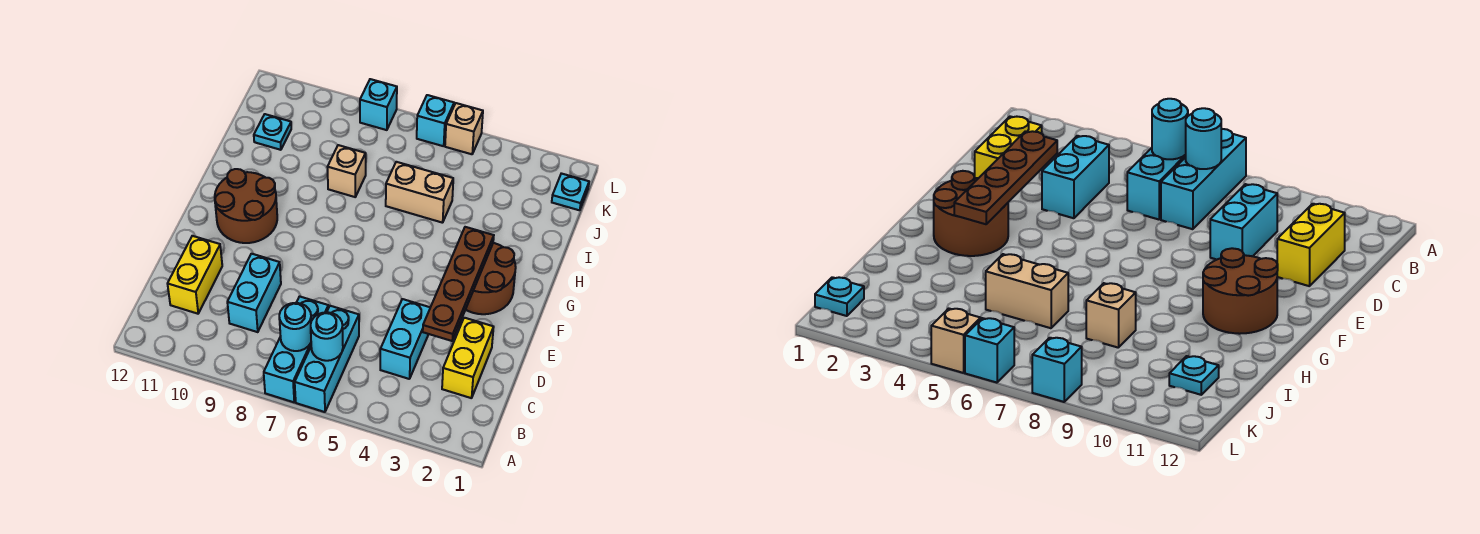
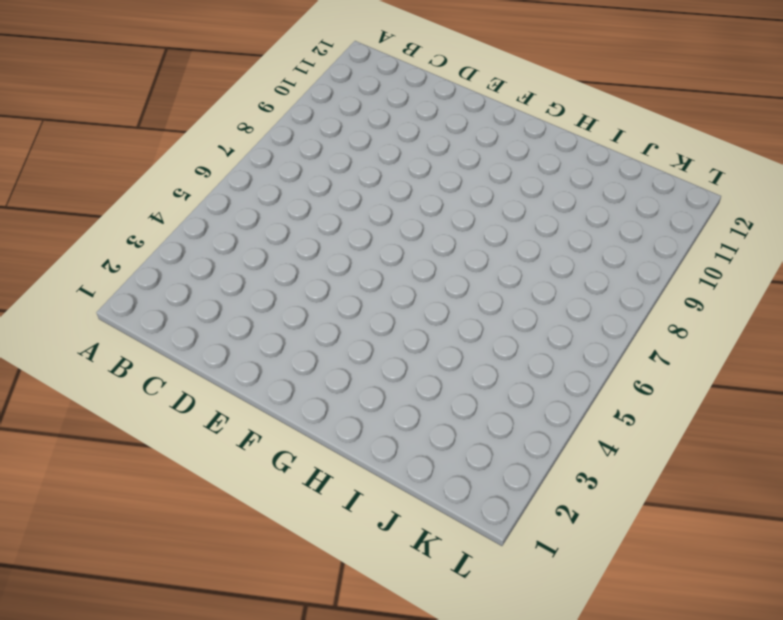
none -> cyan brick A6:C6 level 1
none -> cyan brick A7:C7 level 1
none -> yellow brick C2:D2 level 1

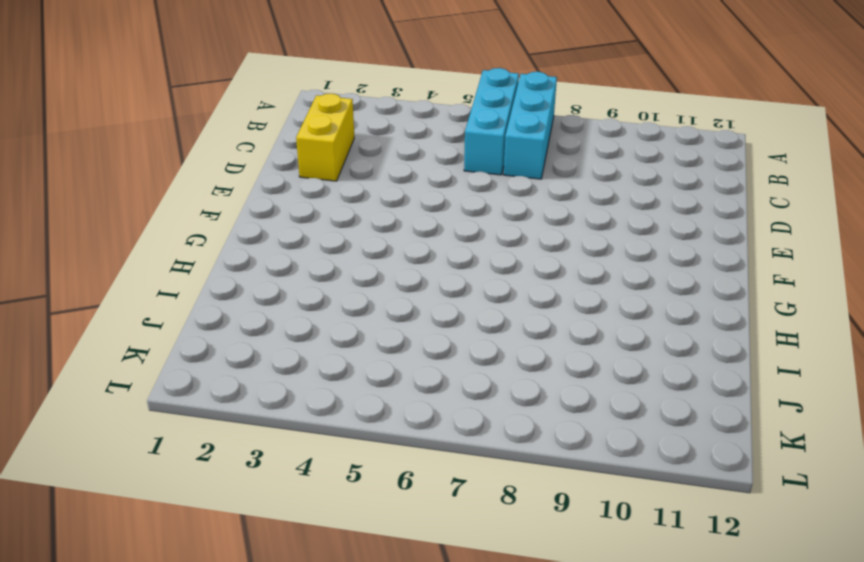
none -> cyan brick C4:D4 level 1
none -> cyan brick C9:D9 level 1
none -> yellow brick C11:D11 level 1

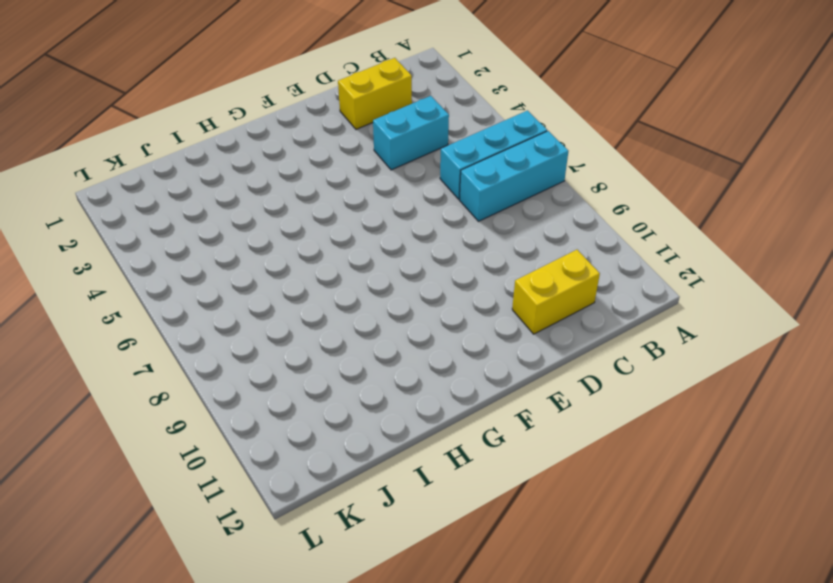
none -> cyan brick C9:D9 level 1
none -> brown round brick F2:G3 level 1
none -> brown round brick F10:G11 level 1

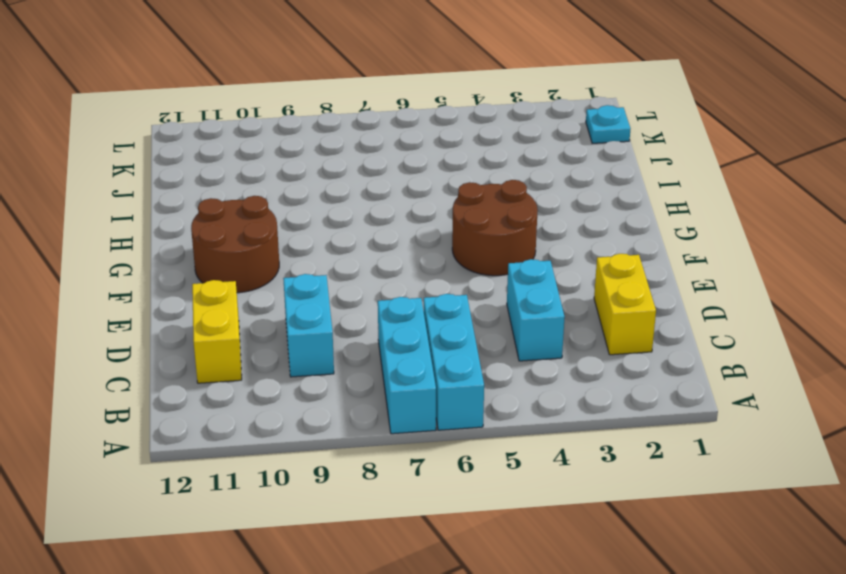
brown round brick F4:G5 level 1 -> brown round brick F2:G3 level 1
none -> tan brick I5:I6 level 1
none -> tan brick I8 level 1
none -> cyan plate J11 level 1

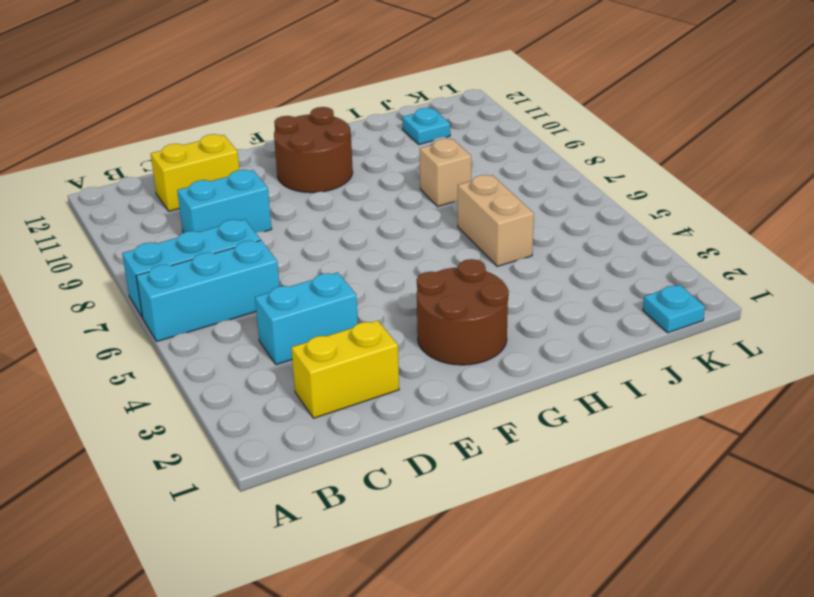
none -> tan brick L5 level 1
none -> cyan brick L6 level 1
none -> cyan brick L8 level 1

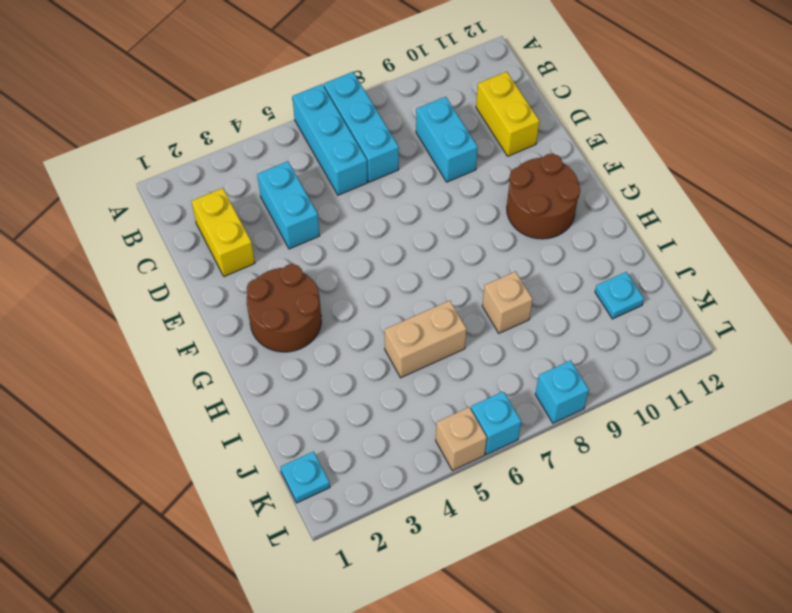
none -> cyan round brick B6 level 2
none -> cyan round brick B7 level 2
none -> brown plate D3:G3 level 2

